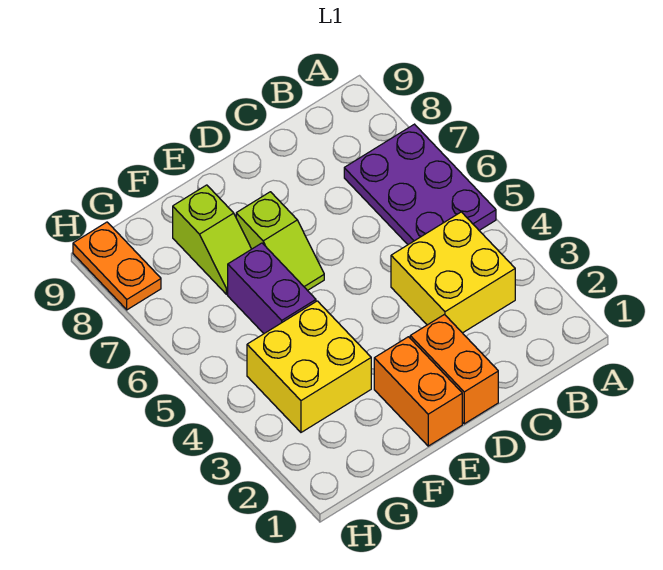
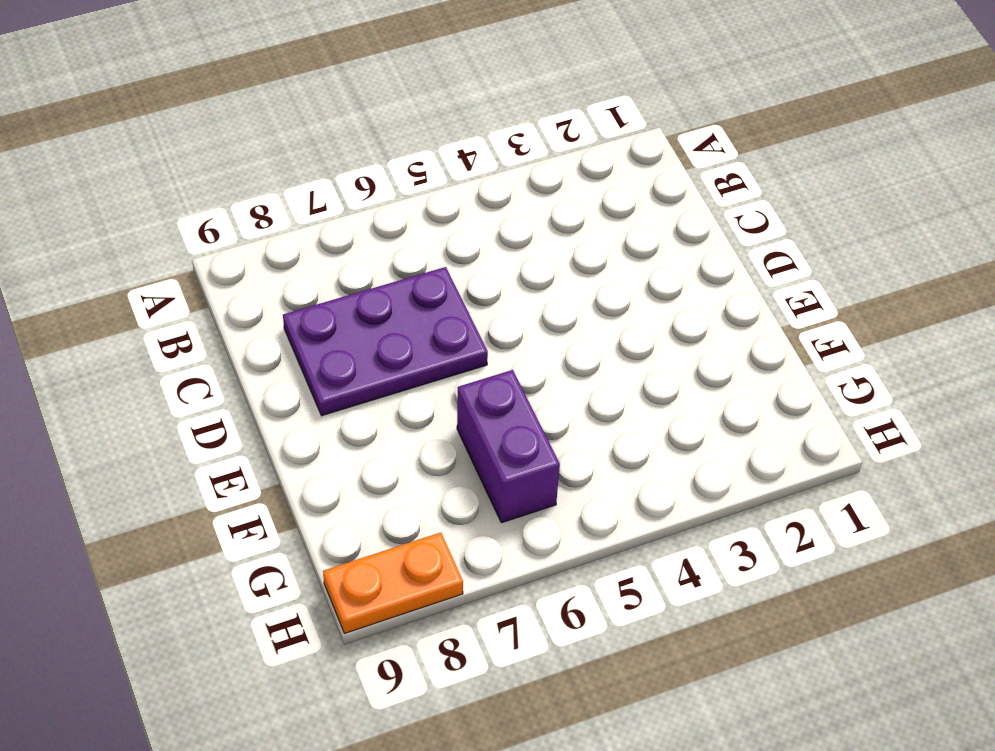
purple plate C6:D8 level 1 -> purple plate A5:B7 level 1
purple brick F6:G6 level 1 -> purple brick F5:F6 level 1
none -> yellow brick B3:C4 level 1
none -> orange brick D1:D2 level 1

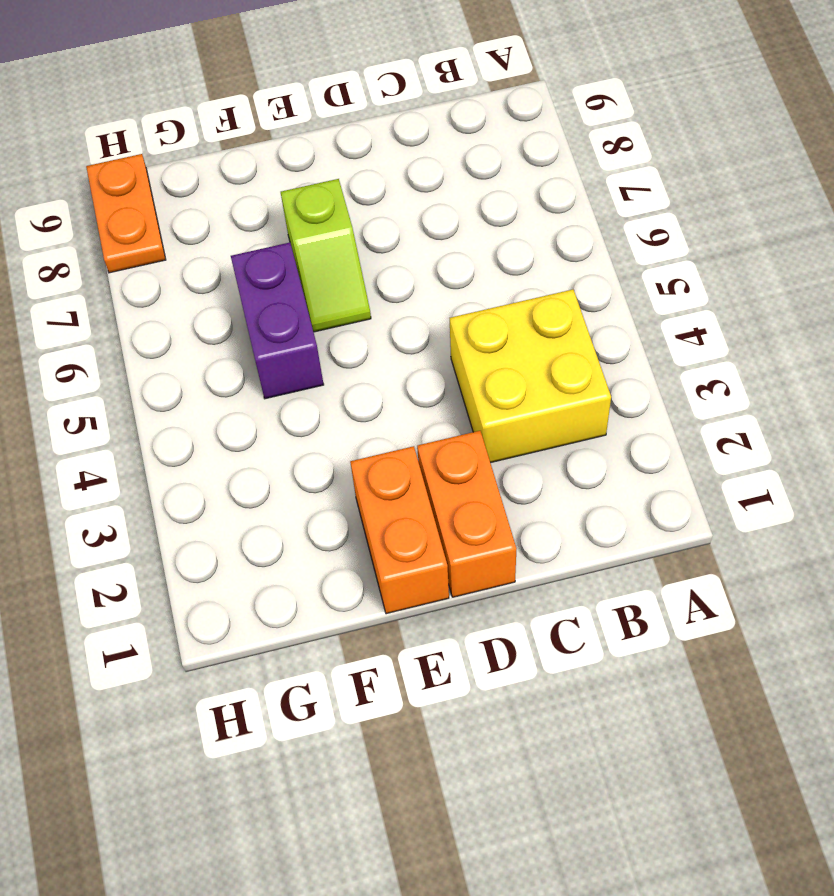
none -> purple plate A5:B7 level 1
none -> yellow brick F3:G4 level 1

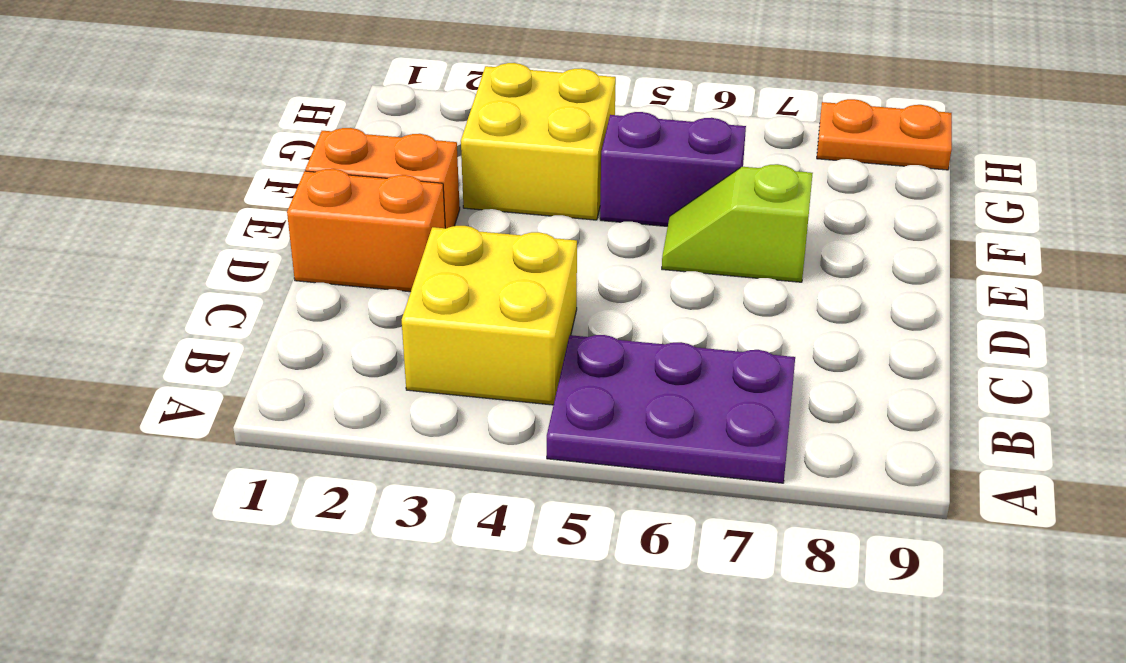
none -> lime slope F7:F8 level 1 top 8

